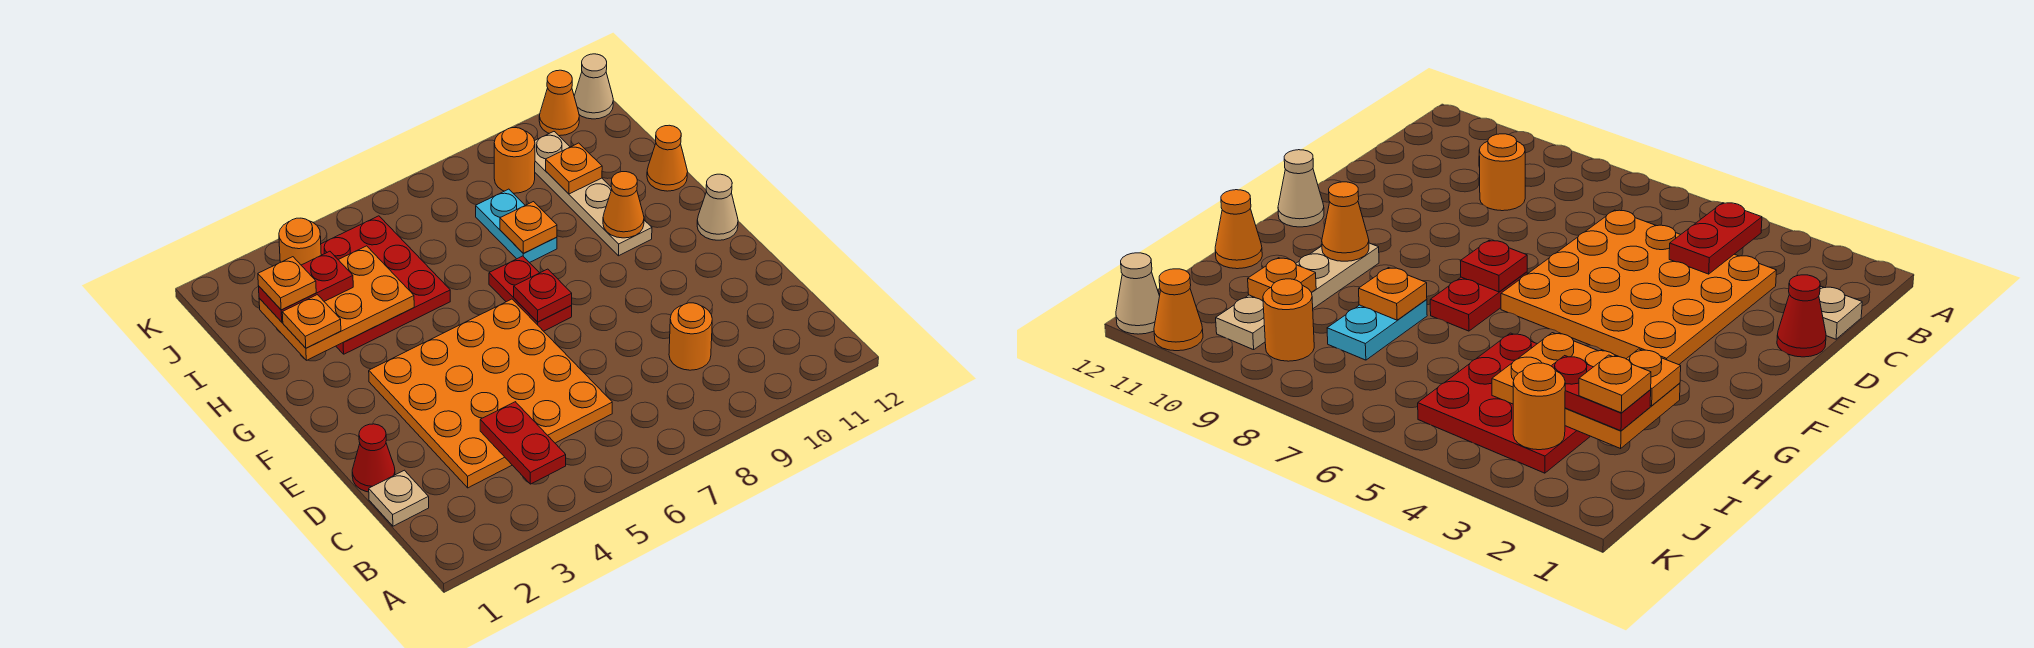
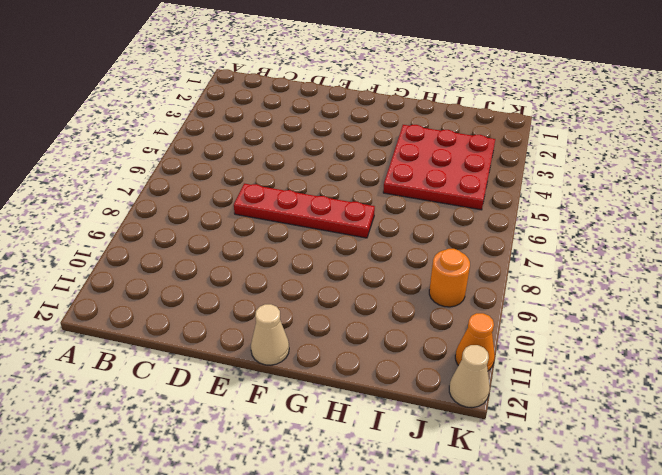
red plate D7:G7 level 1 -> red plate F7:G7 level 1
none -> tan plate C1 level 1
none -> orange plate C3:F6 level 1
none -> orange round brick C9 level 1

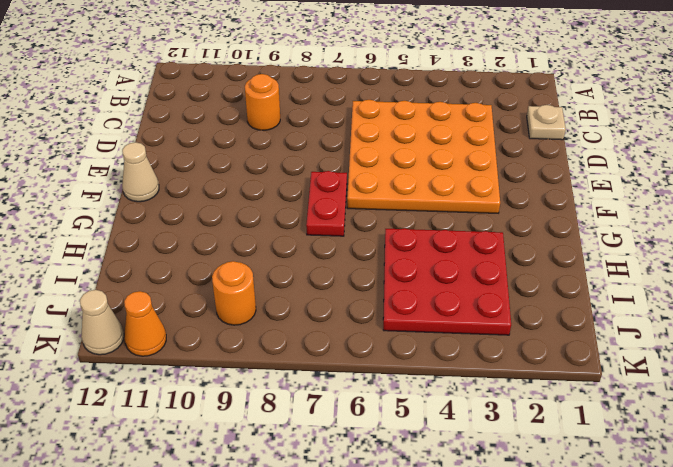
none -> red cone D1 level 1
none -> tan plate G10:J10 level 1
none -> cyan plate H8:I8 level 1

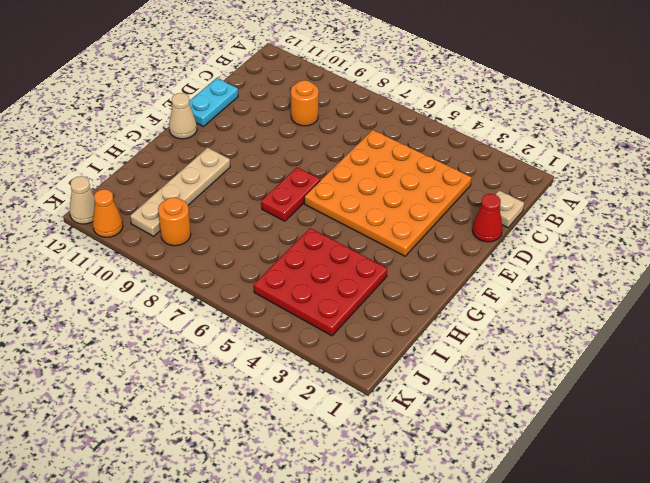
cyan plate D12:E12 level 1 -> cyan plate H8:I8 level 1
none -> orange cone H12 level 1
none -> red plate B4:C4 level 2
none -> red plate F7 level 2

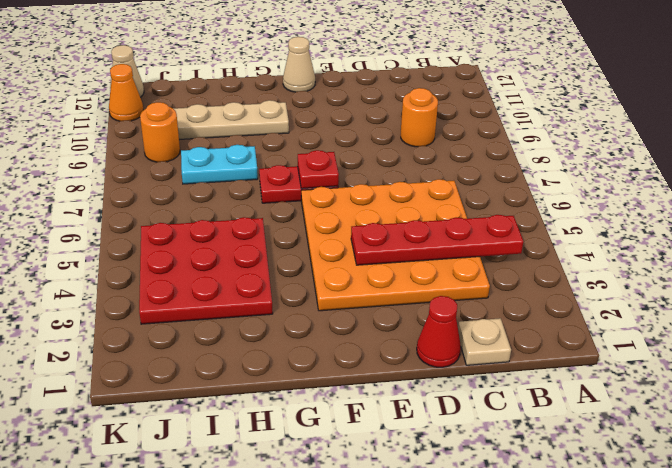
red plate B4:E4 level 2 -> red plate B4:C4 level 2
none -> orange cone H12 level 1
none -> orange cone G10 level 2
none -> orange plate H2:I4 level 2

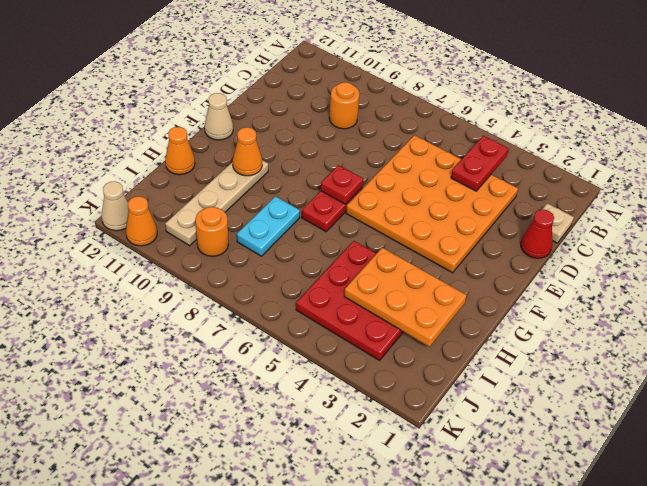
none -> orange plate H8 level 2
none -> orange plate I10 level 2
none -> orange round brick J3 level 2

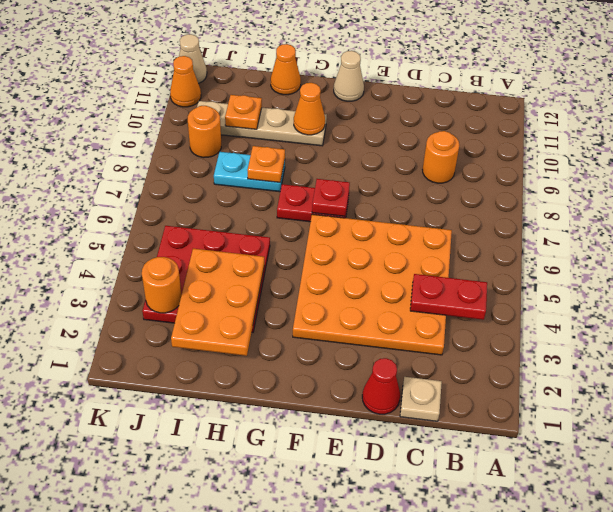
none -> orange plate H2 level 3
none -> red plate I2:I3 level 3
none -> orange plate I2 level 4

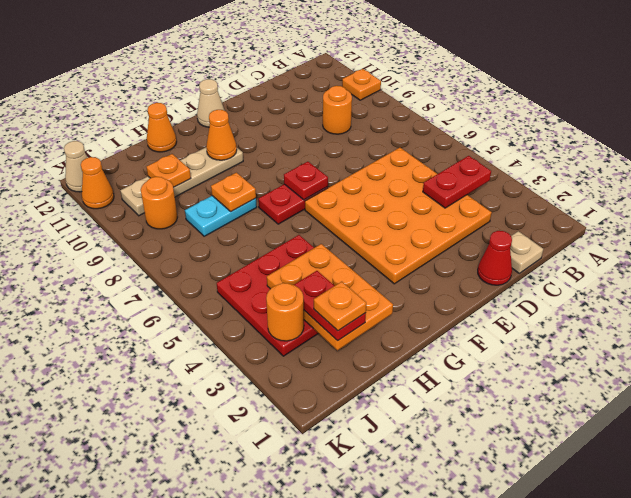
orange plate A10 level 1 -> orange plate H2 level 3

